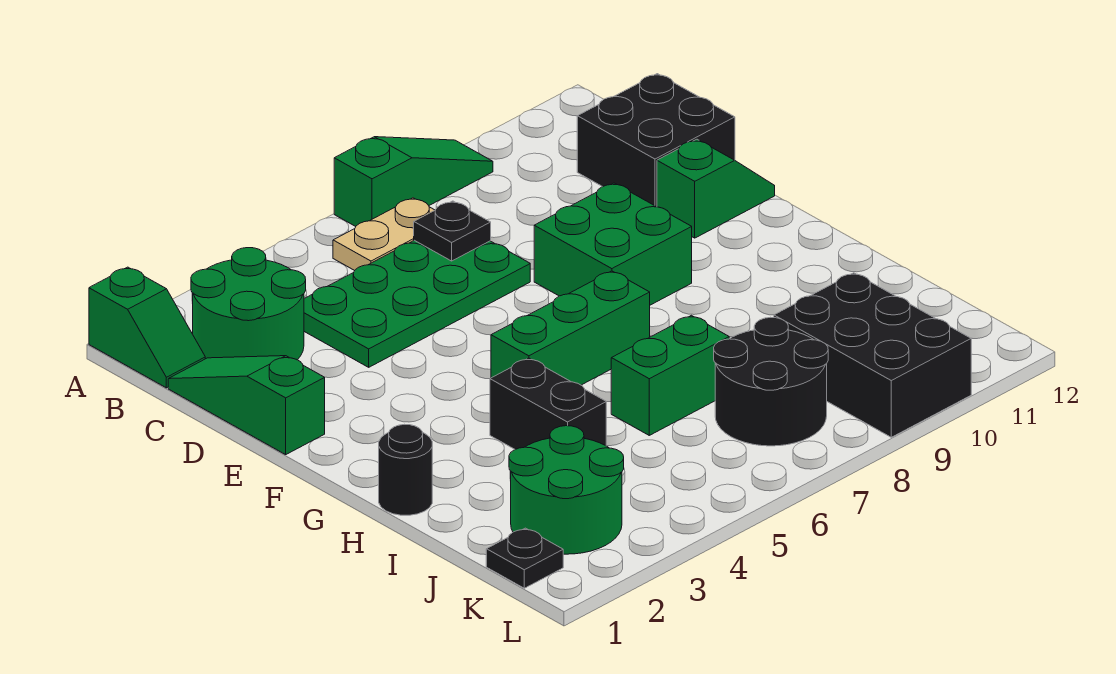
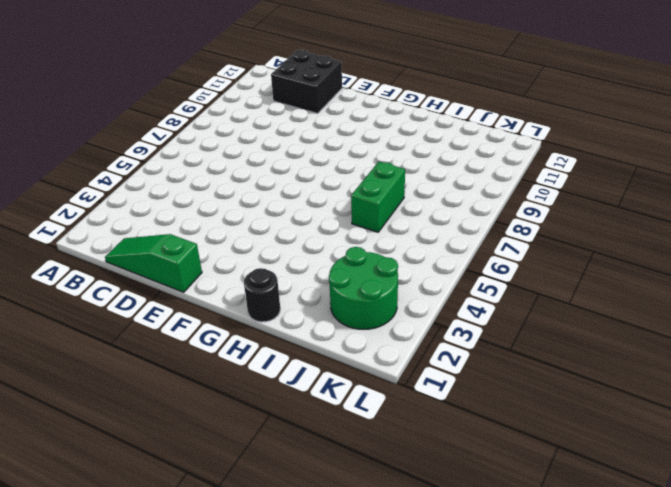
none -> green slope A1:B1 level 1 top A
none -> green slope A7:A9 level 1 top 7
none -> green round brick B2:C3 level 1

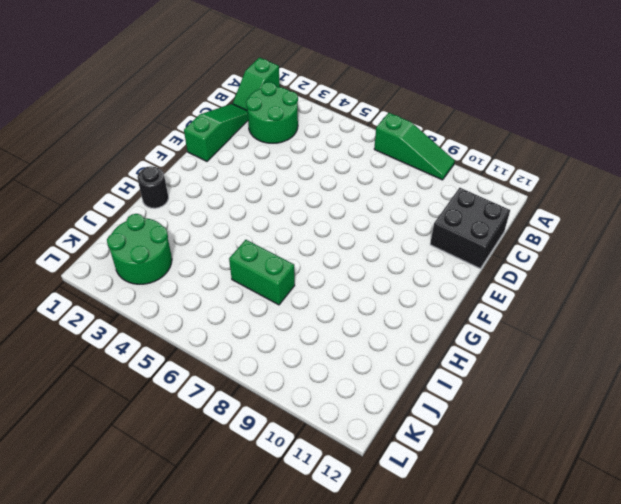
none -> tan plate B6:B7 level 1
none -> green plate C4:D7 level 1
none -> green brick E8:F9 level 1

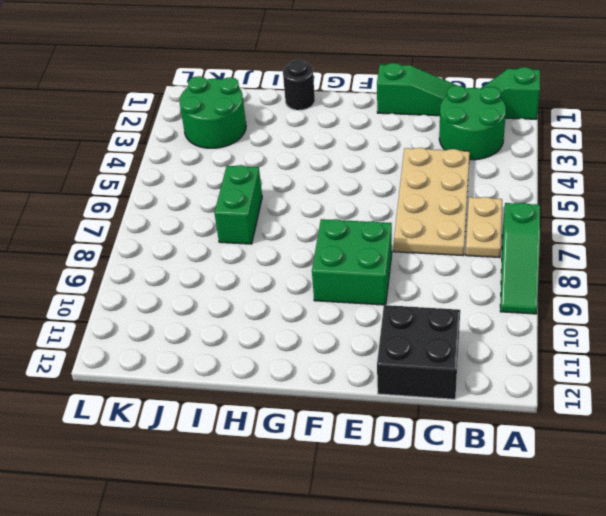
tan plate C4:D7 level 1 -> green plate C4:D7 level 1
none -> green slope E11:E12 level 1 top 11
none -> green brick G5:G7 level 1
none -> black brick H4:I4 level 1

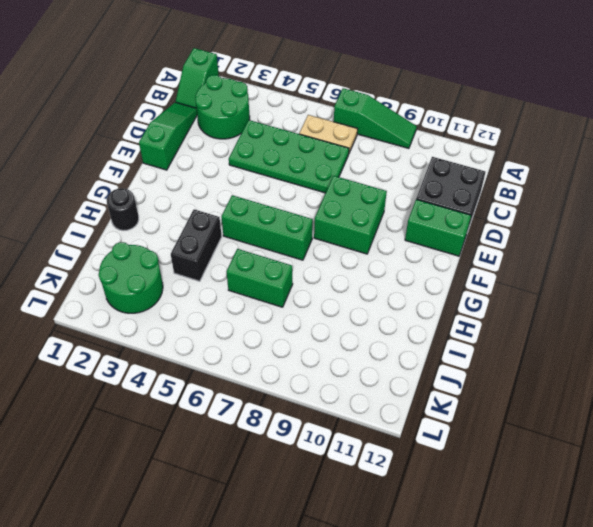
green brick E11:E12 level 1 -> green slope E11:E12 level 1 top 11
none -> black round brick J7:K8 level 1
none -> black brick J9:L10 level 1
none -> black plate K1 level 1

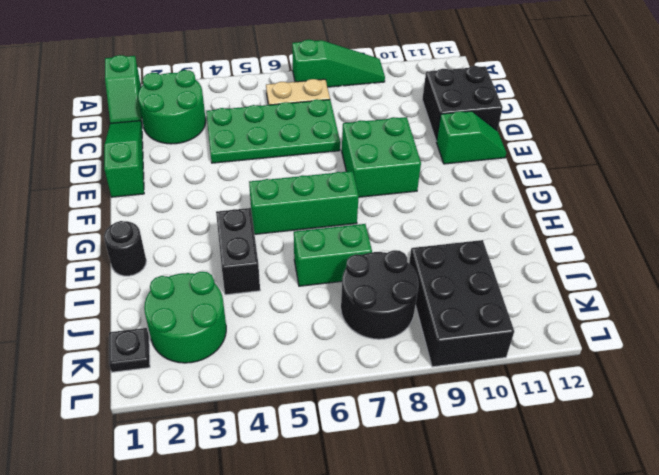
none -> black plate C7 level 2

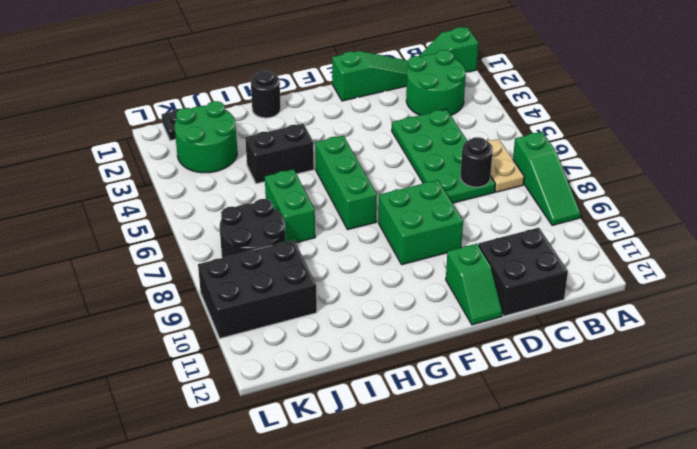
black round brick C7 level 2 -> black plate C7 level 2

